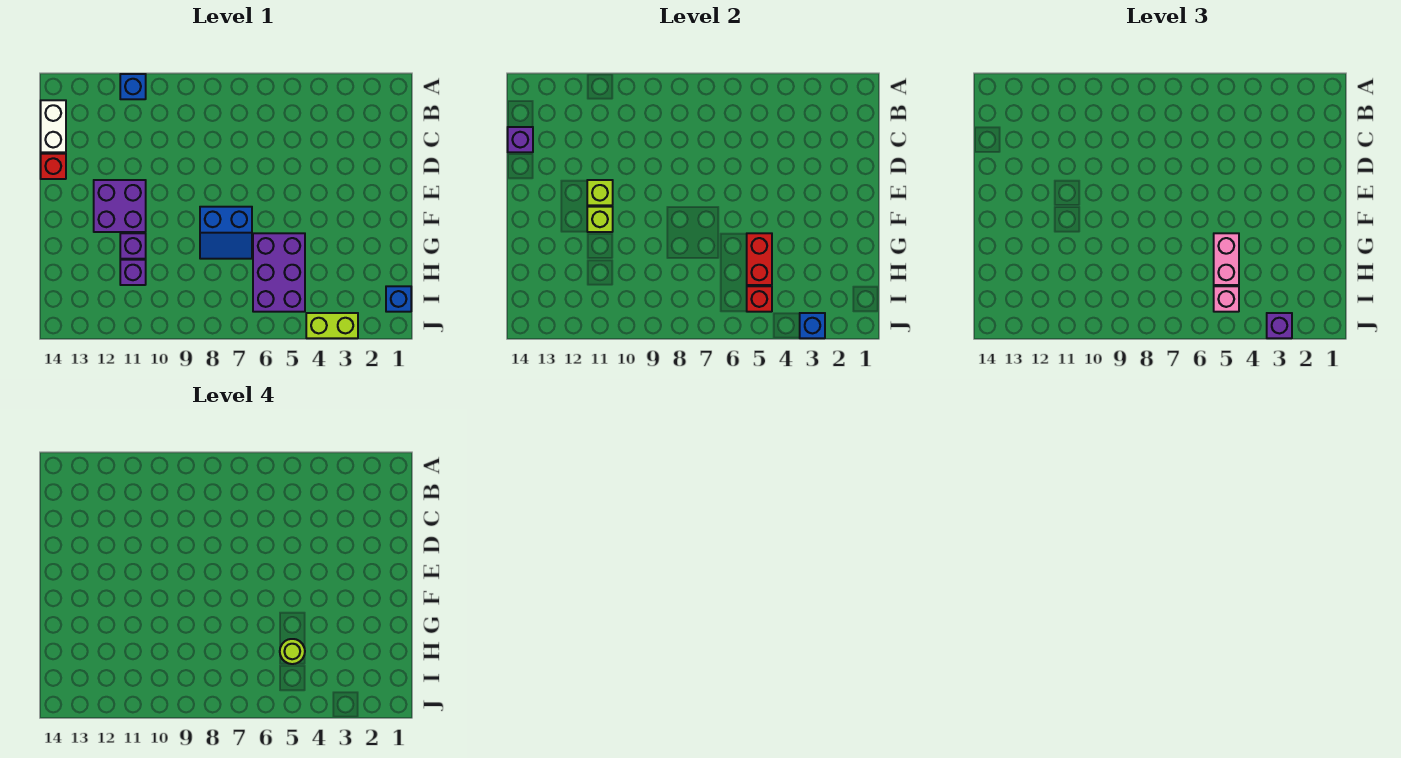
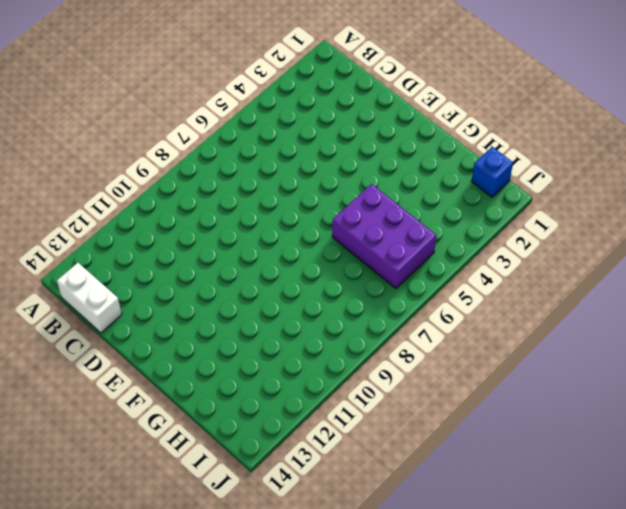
none -> blue brick A11 level 1
none -> red brick D14 level 1
none -> purple brick E11:F12 level 1

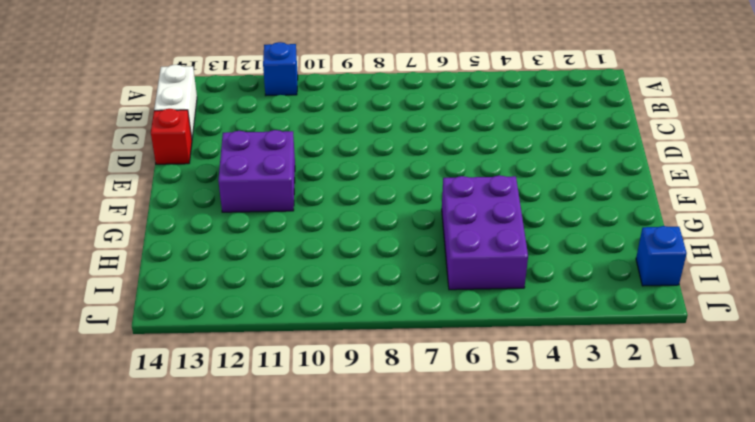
none -> blue slope F7:G8 level 1 top F
none -> purple brick G11 level 1
none -> purple brick H11 level 1

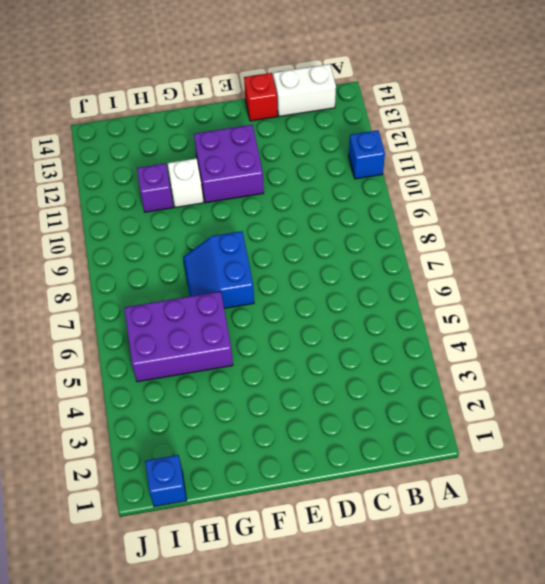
white brick G11 level 1 -> purple brick G11 level 1
none -> lime brick J3:J4 level 1
none -> purple brick C14 level 2
none -> lime brick E11 level 2

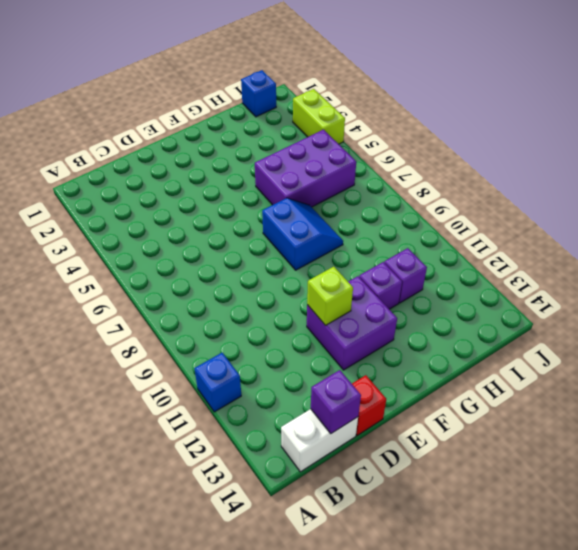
none -> lime brick F11 level 2
none -> red brick G5:H5 level 2
none -> red brick I5 level 2

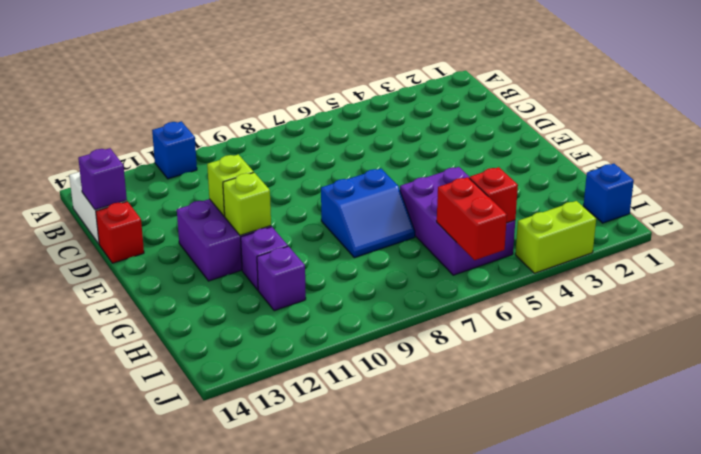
red brick I6:J6 level 2 -> red brick G5:H5 level 2
none -> blue brick J3 level 2
none -> pink brick G5:H5 level 3
none -> pink brick I5 level 3

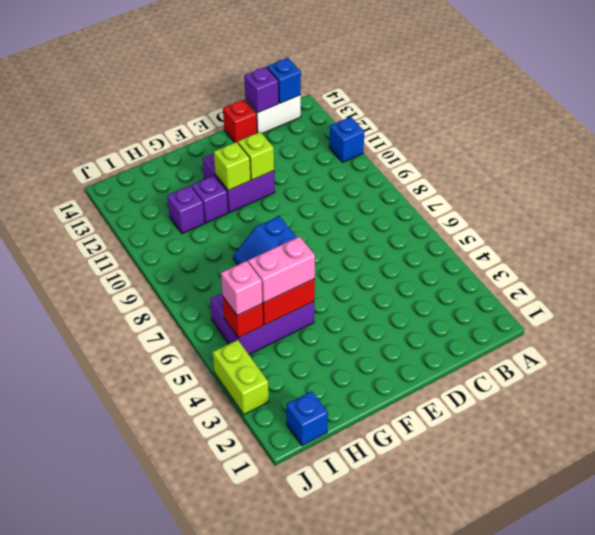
blue brick B14 level 2 -> blue brick J3 level 2
none -> purple brick J3 level 3
none -> lime round brick H5 level 4

